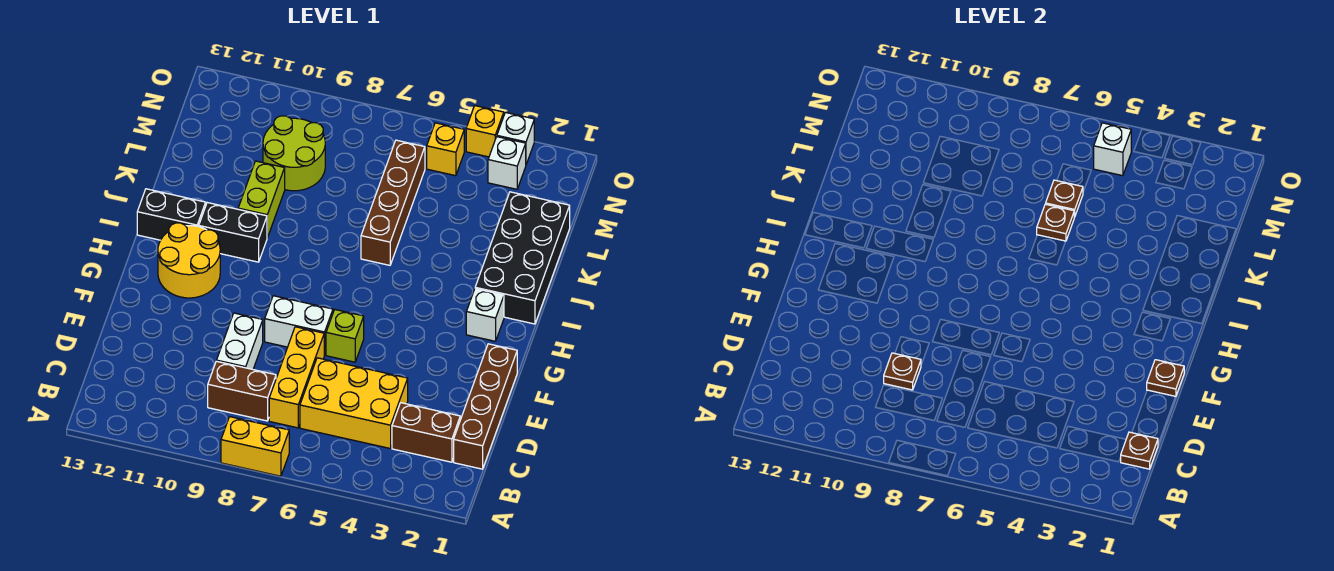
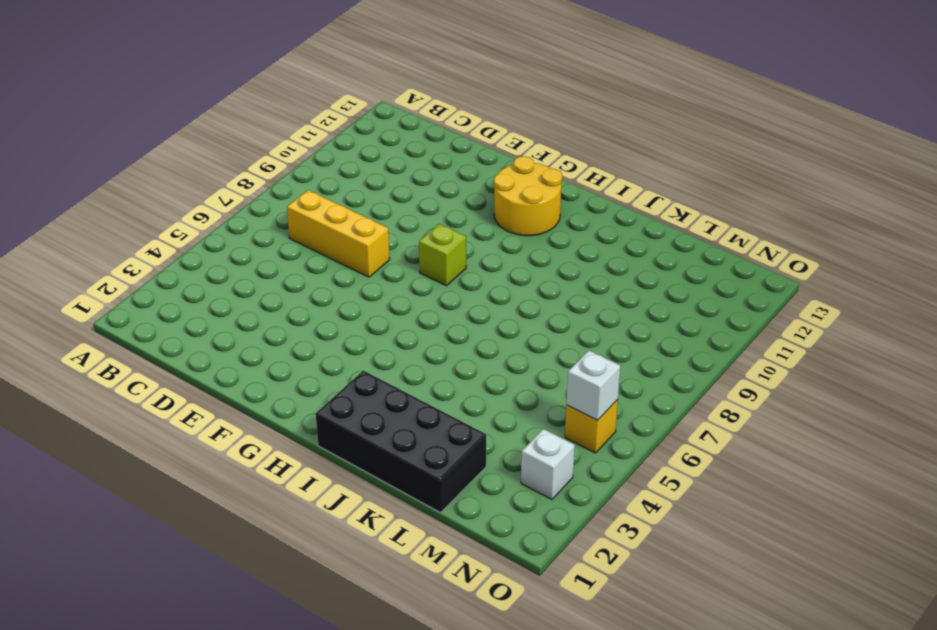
lime brick G8 level 1 -> lime brick F6 level 1
none -> yellow brick A7:A8 level 1
none -> brown brick C1:F1 level 1
none -> brown brick C2:C3 level 1

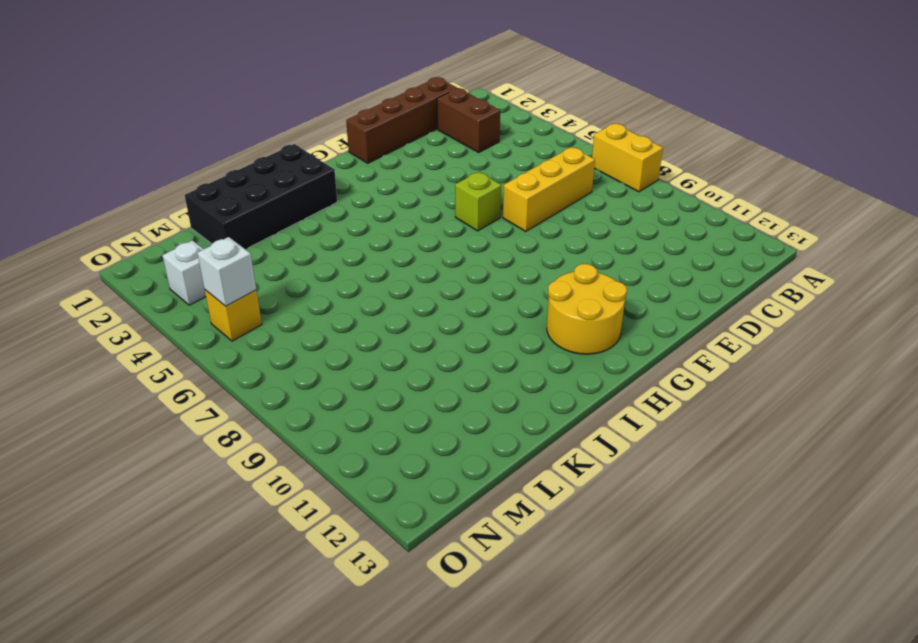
none -> yellow brick C4:D6 level 1
none -> brown brick C8:C9 level 1
none -> white brick D9:E9 level 1

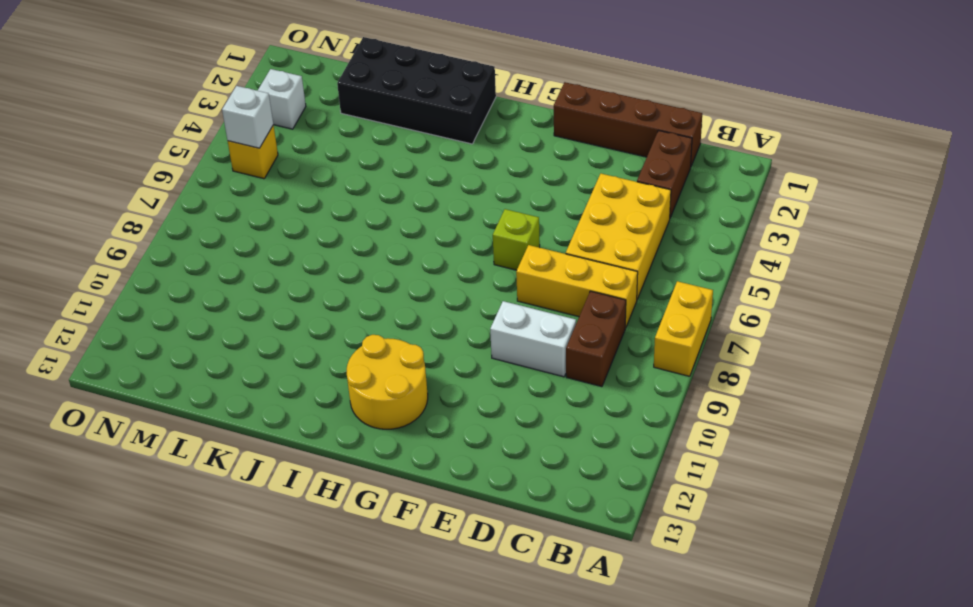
none -> white brick F7:F8 level 1
none -> white brick H2 level 1
none -> black brick I10:I11 level 1

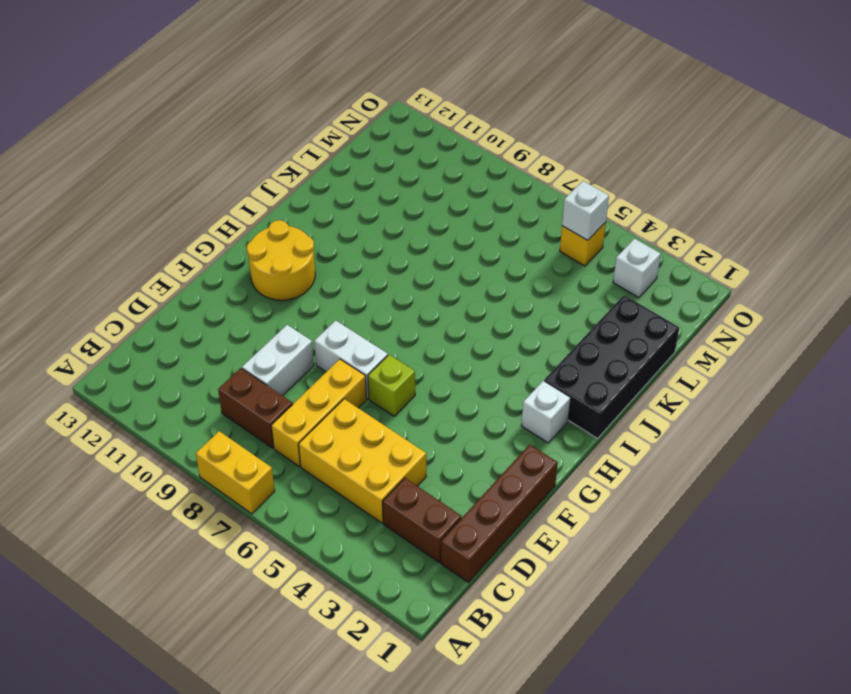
none -> black brick I10:I11 level 1
none -> black brick I12:I13 level 1
none -> brown brick J6:M6 level 1

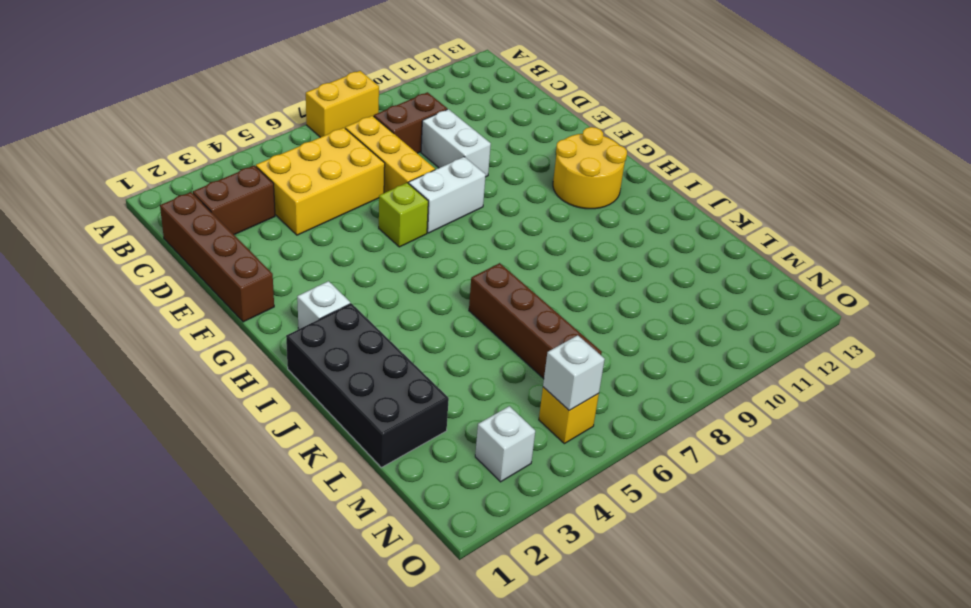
none -> black brick I10:I11 level 1
none -> black brick I12:I13 level 1
none -> lime brick J10:K10 level 1

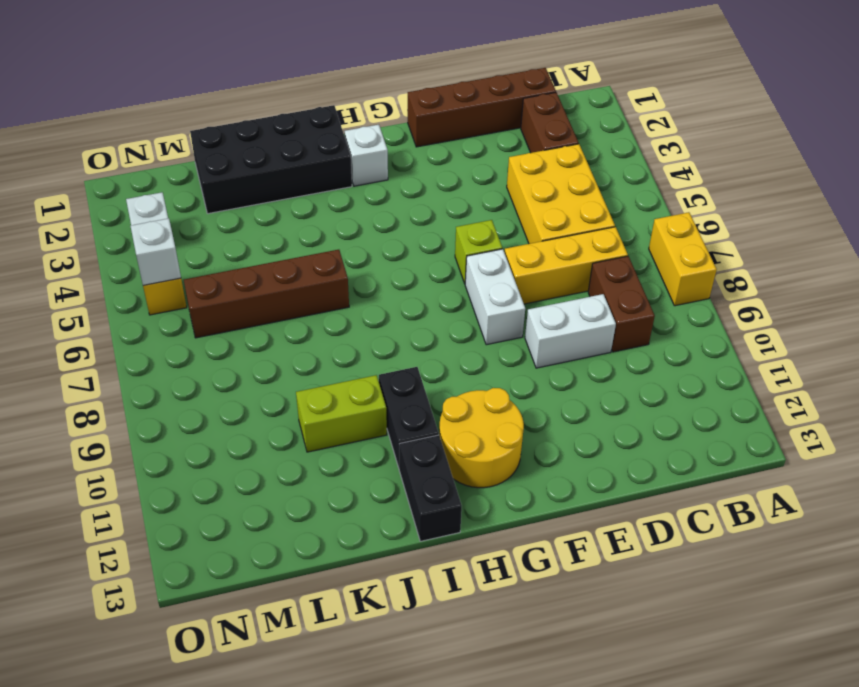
none -> lime round brick L9:M10 level 1
none -> white brick O3 level 1
none -> yellow brick O4 level 1

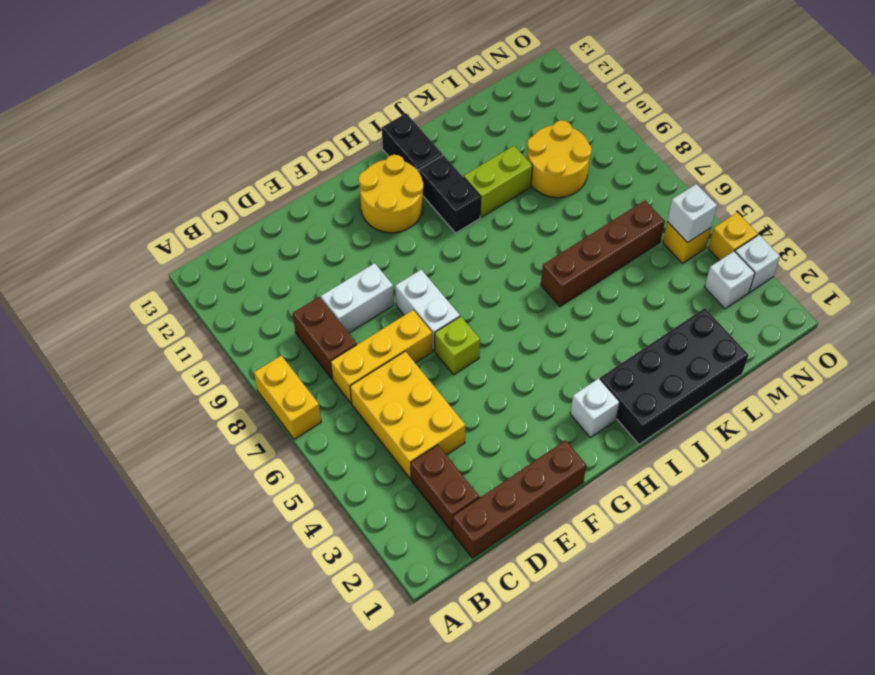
yellow round brick L9:M10 level 1 -> lime round brick L9:M10 level 1
none -> brown plate C1 level 2
none -> brown plate D9 level 2
none -> brown plate F1 level 2

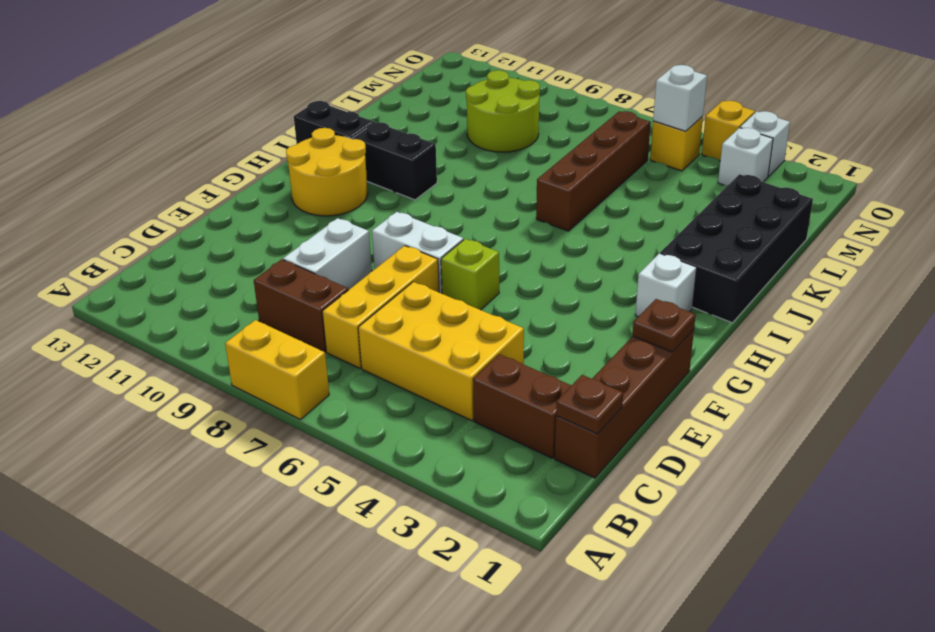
none -> lime brick J10:K10 level 1
none -> brown plate D9 level 2
none -> brown plate K6 level 2

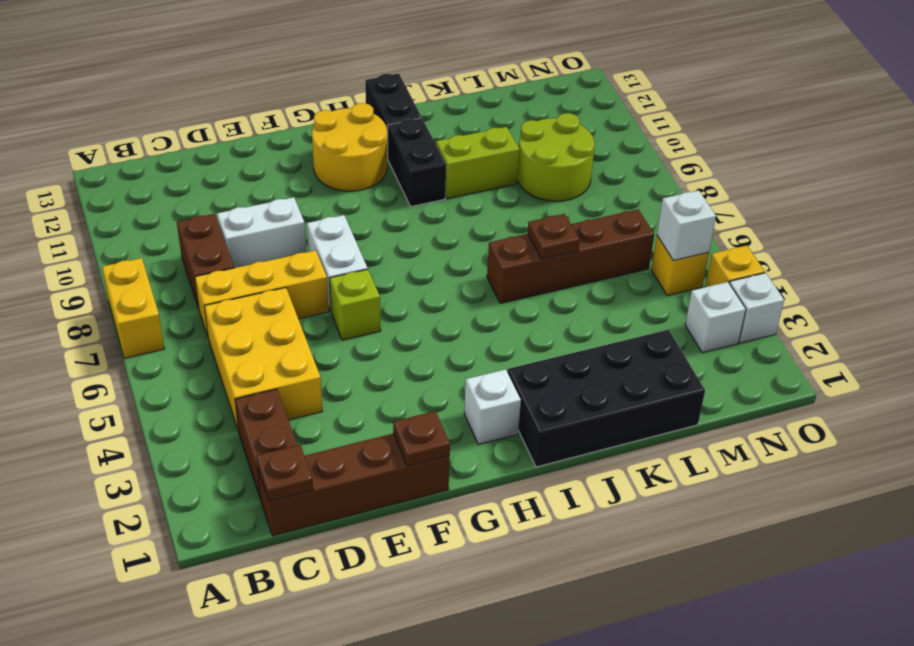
none -> brown plate D9 level 2
none -> brown plate L6 level 2

